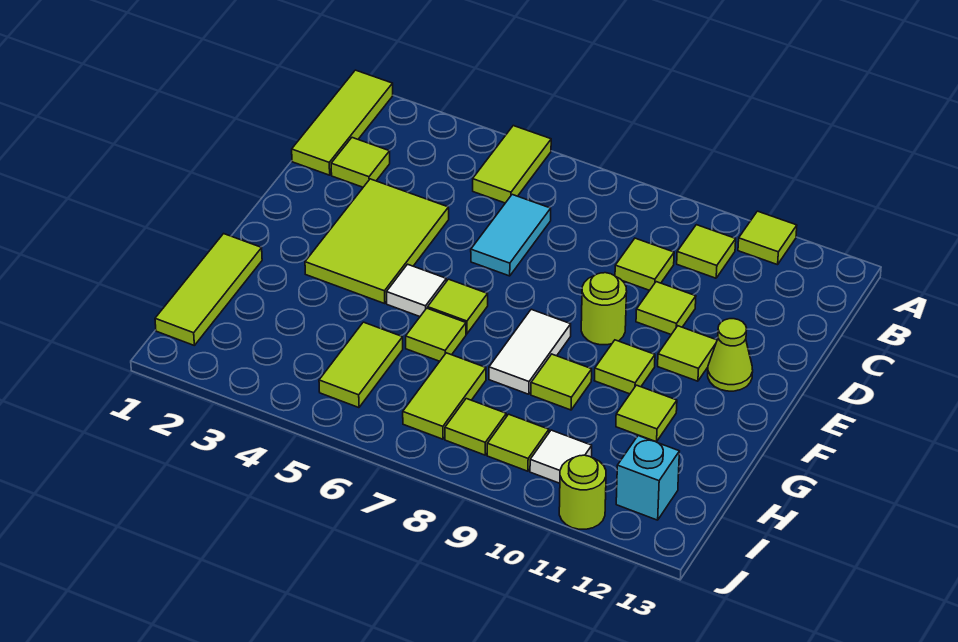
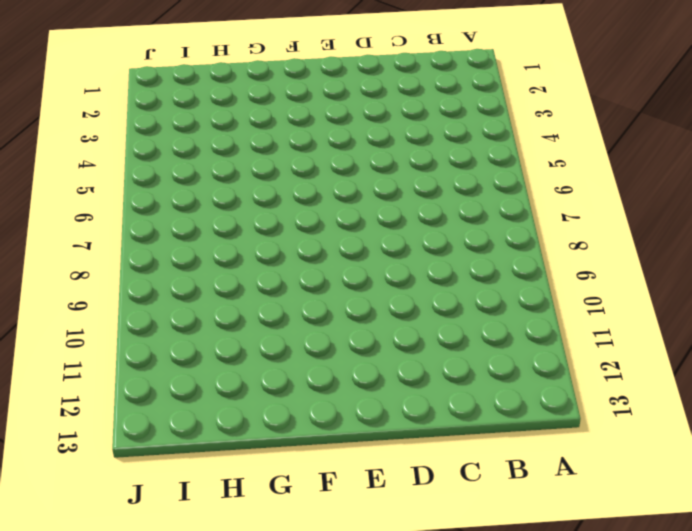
none -> lime tile A1:C1 level 1
none -> lime tile A5:B5 level 1
none -> lime tile A11 level 1

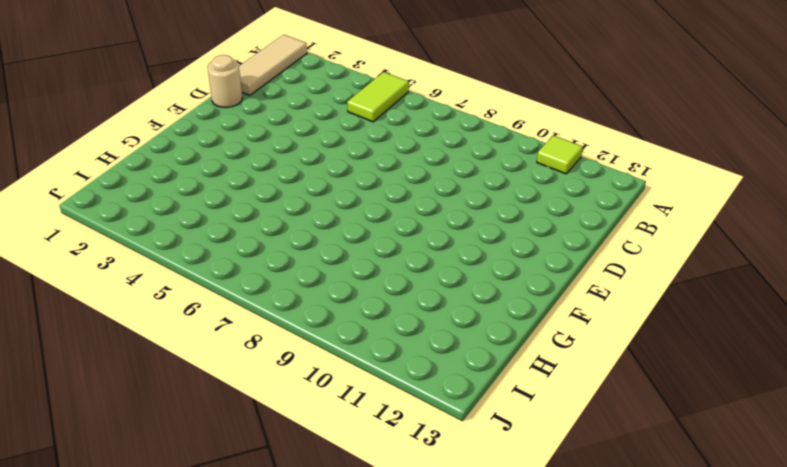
tan tile A1:C1 level 1 -> lime tile A1:C1 level 1
tan round brick D1 level 1 -> none
none -> lime tile B10 level 1
none -> lime tile C2 level 1
none -> cyan tile C6:D6 level 1

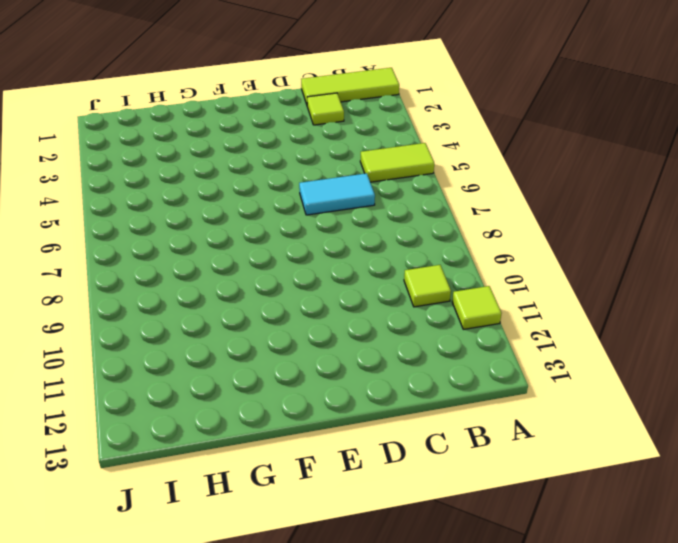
none -> lime tile C9 level 1
none -> lime tile D3:F4 level 1
none -> lime tile D10 level 1

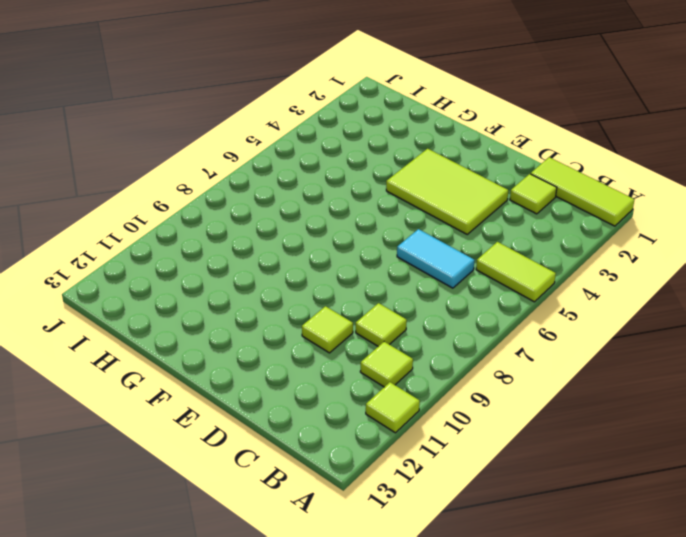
none -> lime round brick E9 level 1
none -> lime tile E11 level 1
none -> lime cone E12 level 1

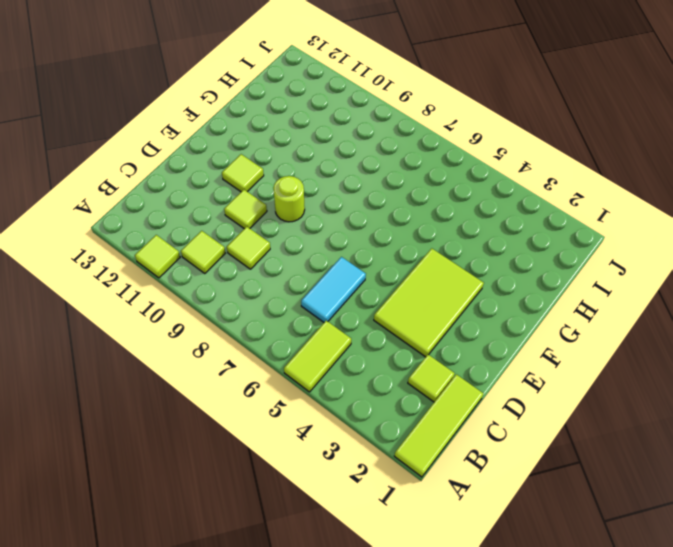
none -> lime cone E12 level 1
none -> white tile F5 level 1
none -> lime tile F6 level 1

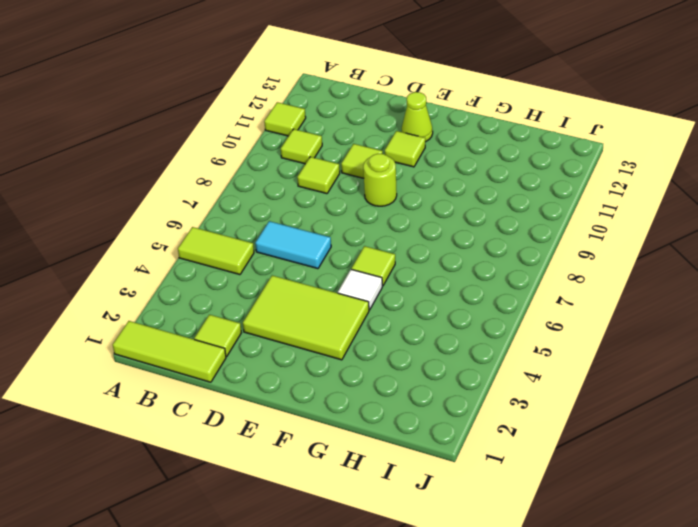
none -> white tile F8:G8 level 1
none -> lime tile F10 level 1
none -> lime tile G1:I1 level 1

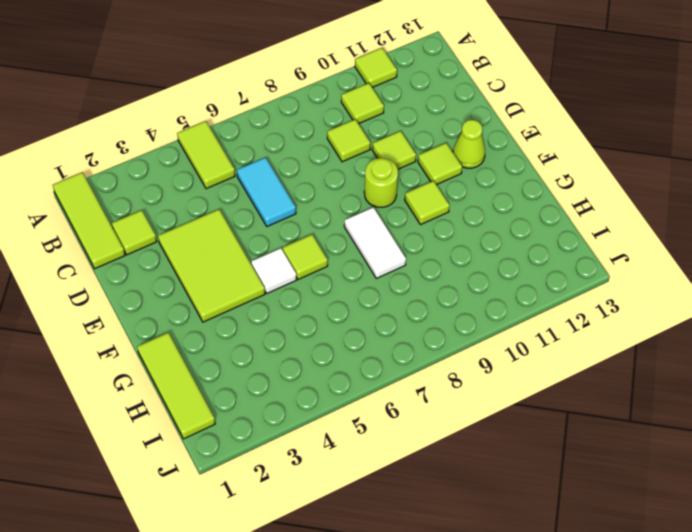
none -> lime tile G6 level 1
none -> lime tile G9 level 1
none -> lime tile G11 level 1

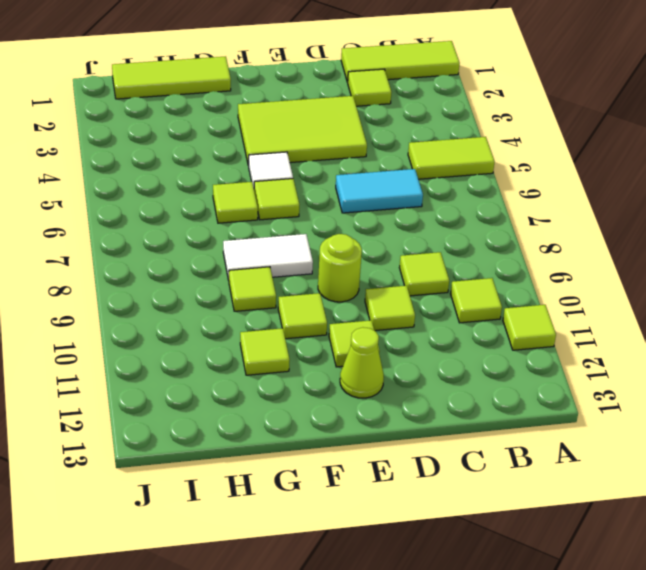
none -> lime tile H5:I5 level 1
none -> lime tile H7:I7 level 1
none -> lime tile I8 level 1

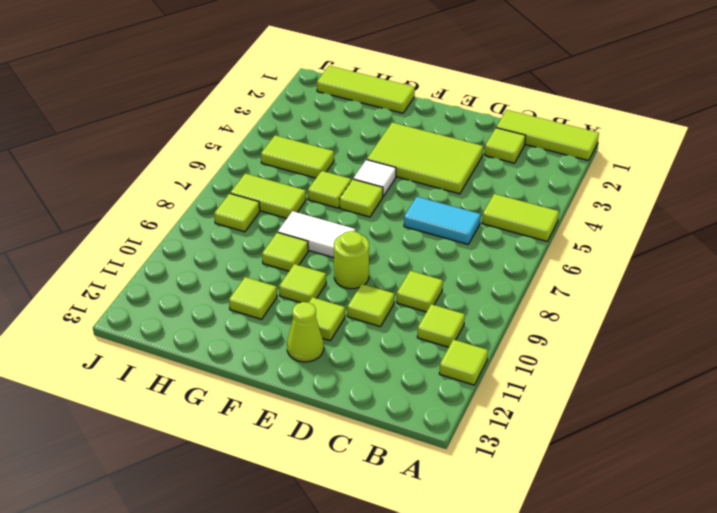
none -> lime tile I9 level 1
none -> white tile I10 level 1
none -> cyan brick I12 level 1

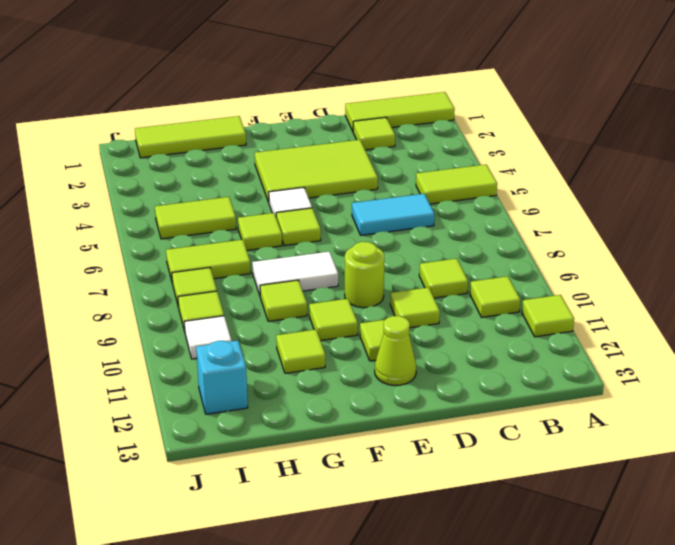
none -> lime round brick J11 level 1

